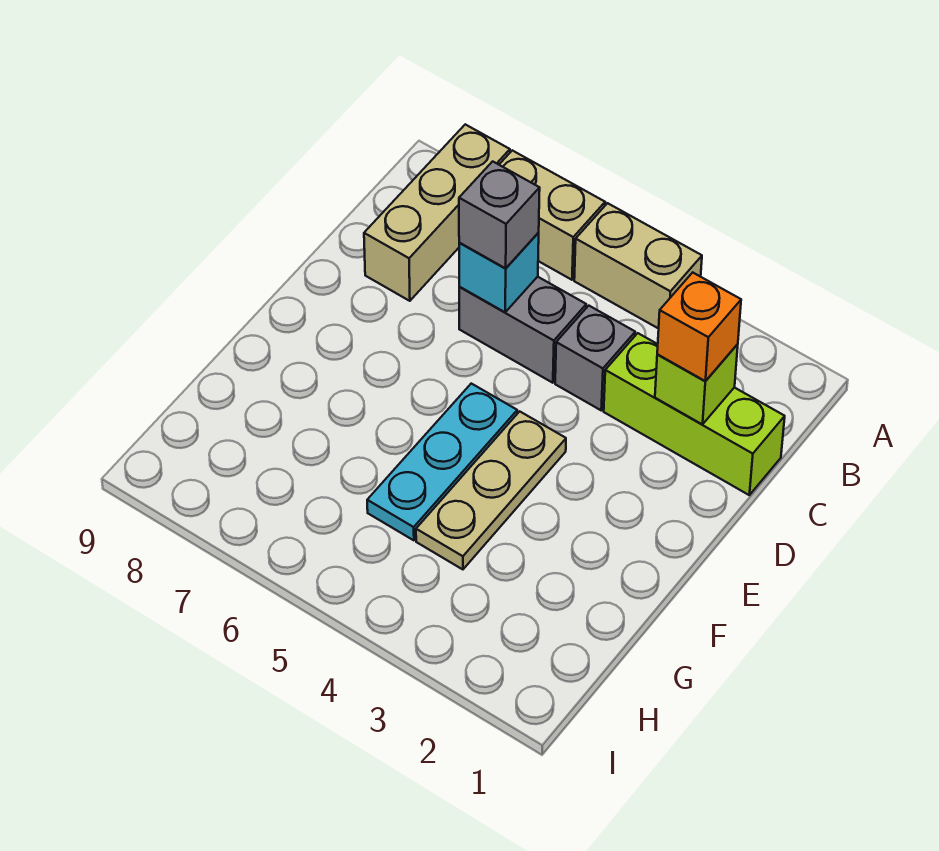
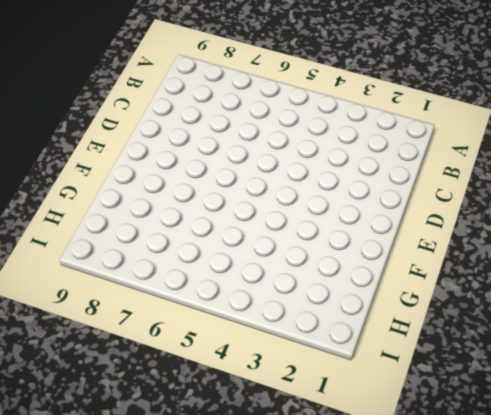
none -> tan brick A4:A5 level 1
none -> tan brick A6:A7 level 1
none -> tan brick A8:C8 level 1

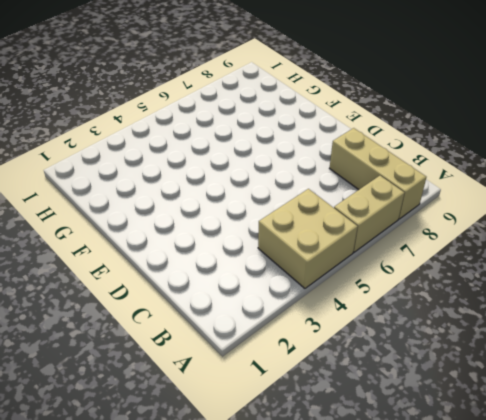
tan brick A4:B5 level 1 -> tan brick A4:A5 level 1
none -> lime brick C1:C3 level 1
none -> grey brick C4 level 1
none -> grey brick C5:C6 level 1

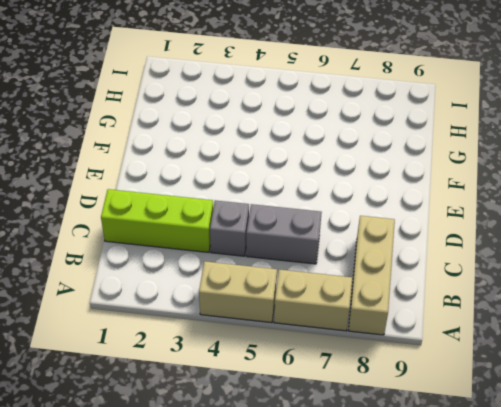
none -> tan plate E4:G4 level 1
none -> cyan plate E5:G5 level 1
none -> lime brick C2 level 2

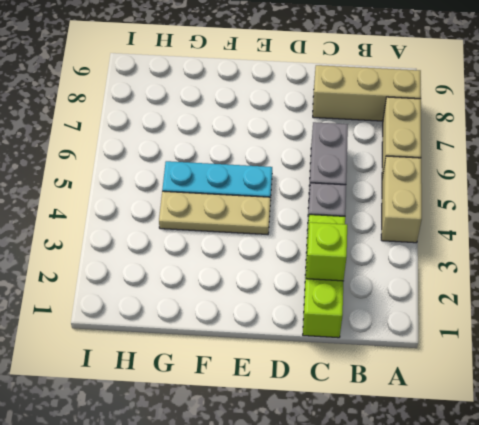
none -> cyan brick C6 level 2
none -> orange brick C2 level 3
none -> grey brick C6 level 3

